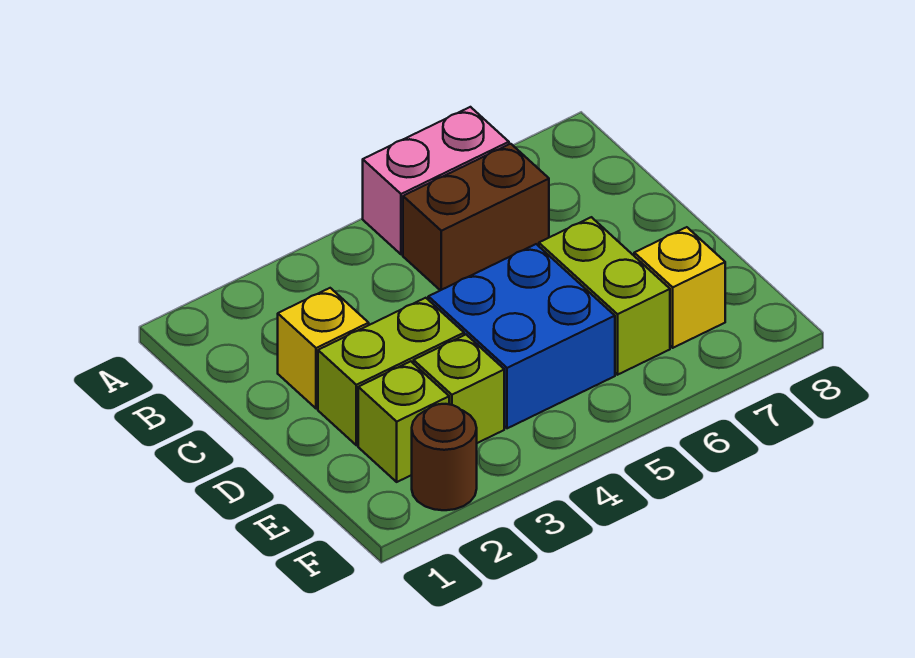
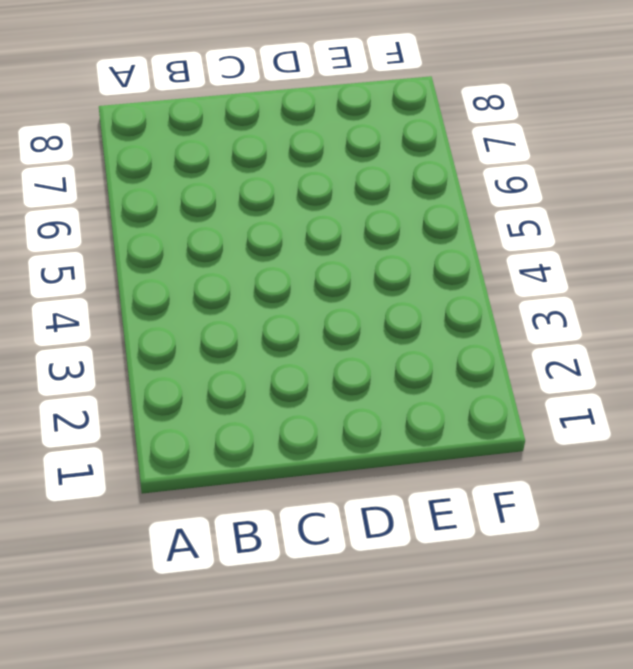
none -> pink brick A5:A6 level 1
none -> brown brick B5:B6 level 1

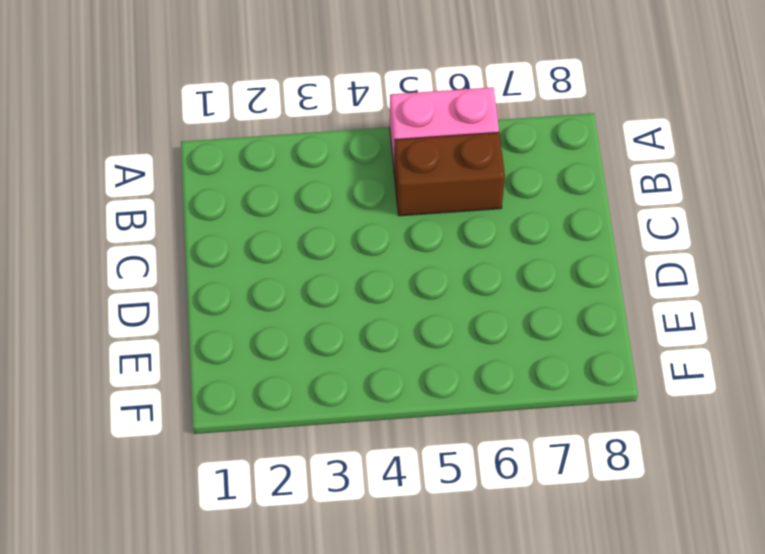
none -> yellow brick C2 level 1
none -> lime brick D2:D3 level 1

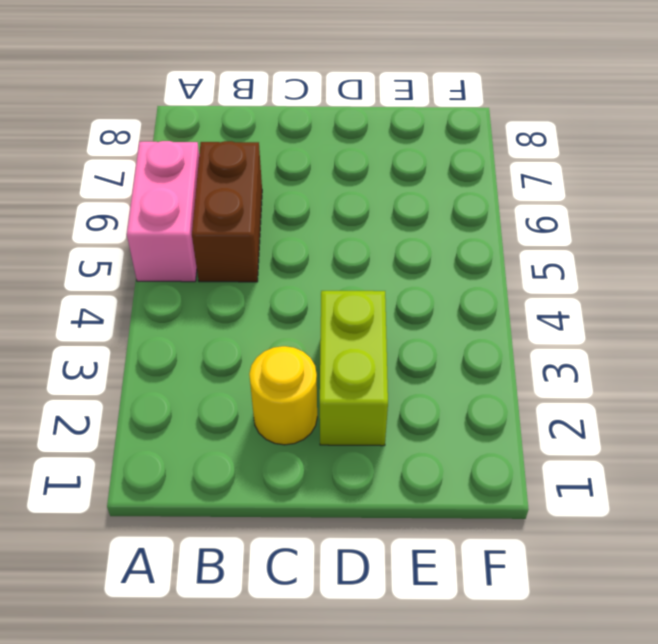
yellow round brick C2 level 1 -> yellow brick C2 level 1
none -> blue brick D4:E5 level 1
none -> lime brick D6:E6 level 1

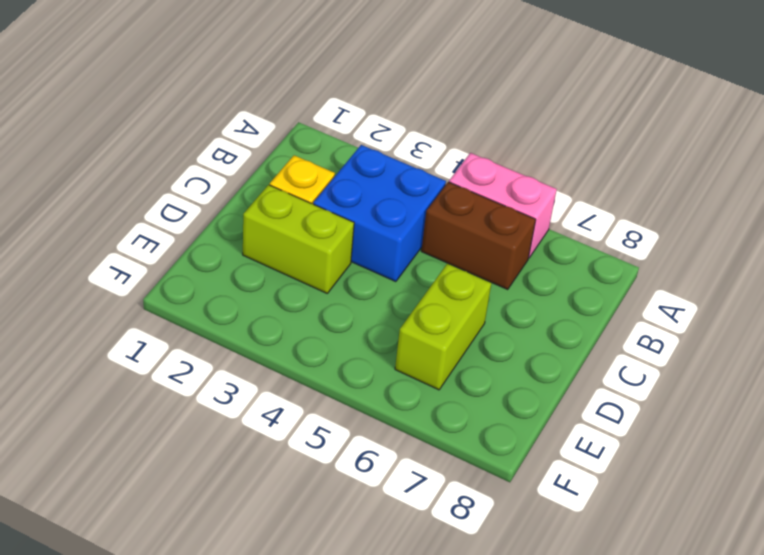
blue brick B3:C4 level 1 -> blue brick D4:E5 level 1
none -> lime brick E2 level 1
none -> lime brick E3 level 1

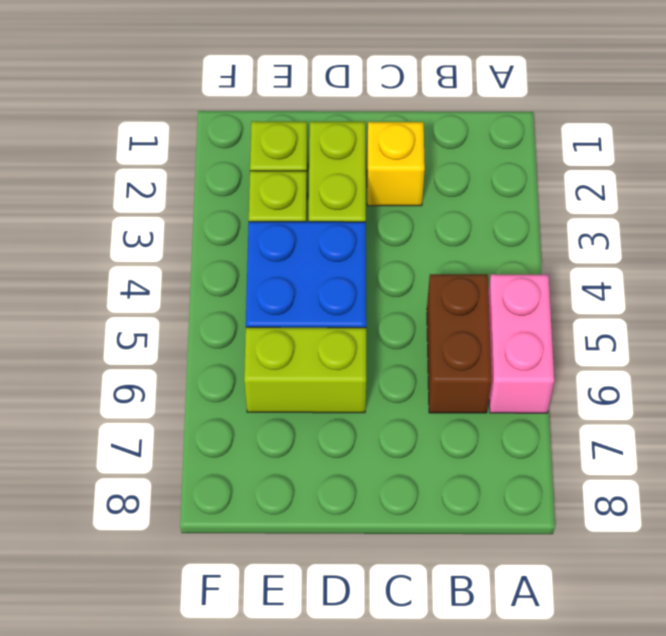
none -> yellow brick E7 level 1
none -> brown round brick F2 level 1

